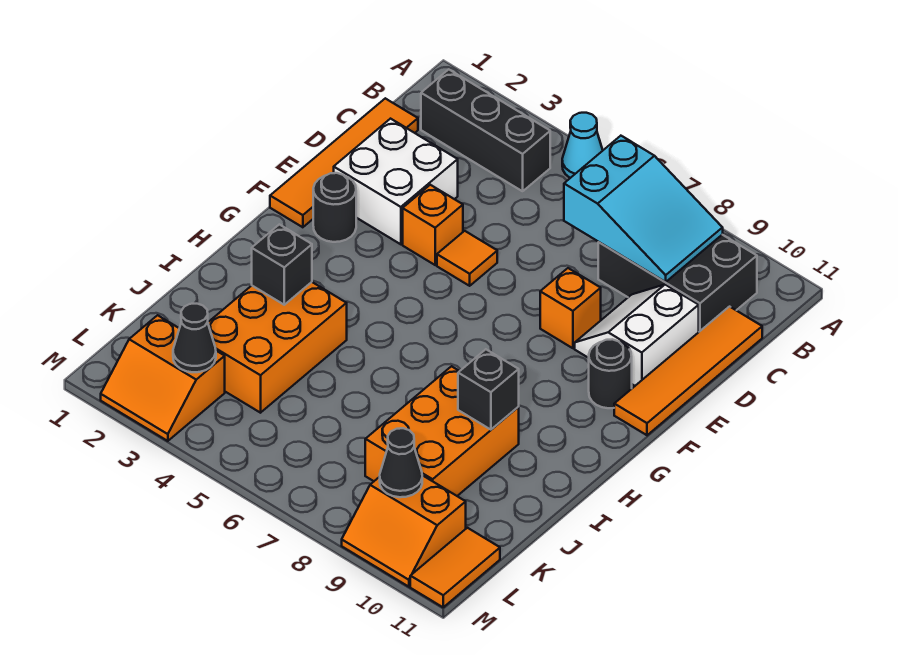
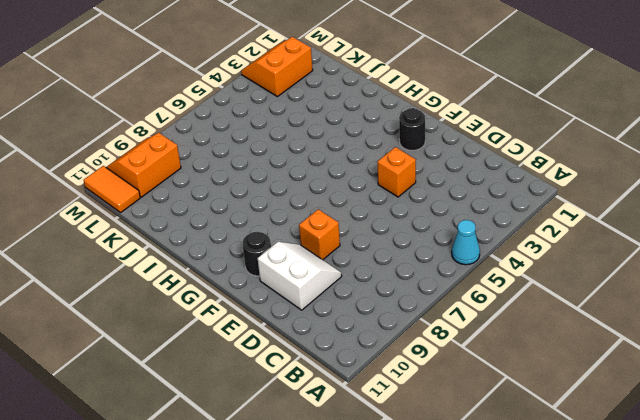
none -> black brick B2:B4 level 1
none -> black brick B8:C10 level 1
none -> orange tile C1:F1 level 1

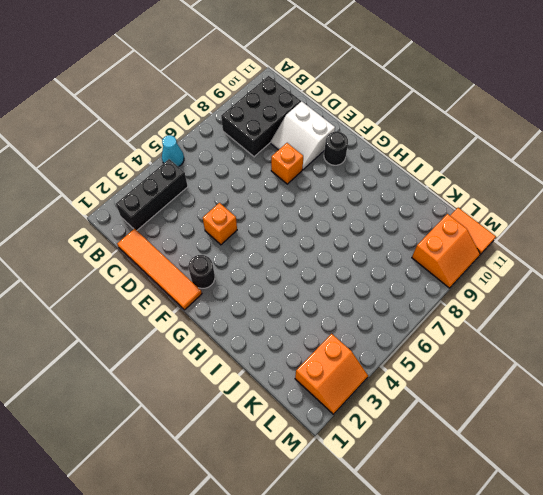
none -> orange tile C11:F11 level 1
none -> white brick D2:E3 level 1
none -> orange tile E5 level 1

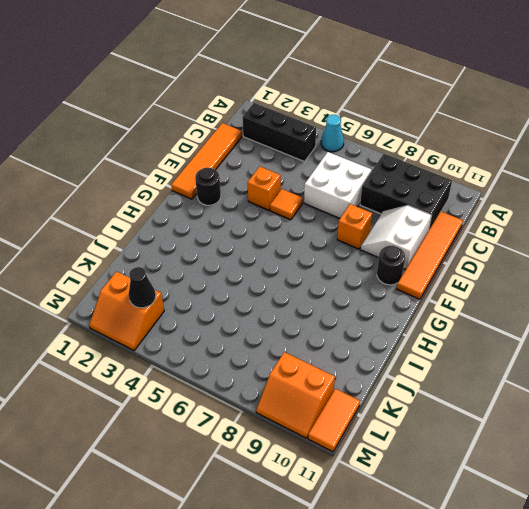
white brick C6:D7 level 1 -> white brick D2:E3 level 1
none -> orange brick I3:K4 level 1
none -> orange brick I8:K9 level 1
none -> cyan slope B7:C9 level 2 top 7

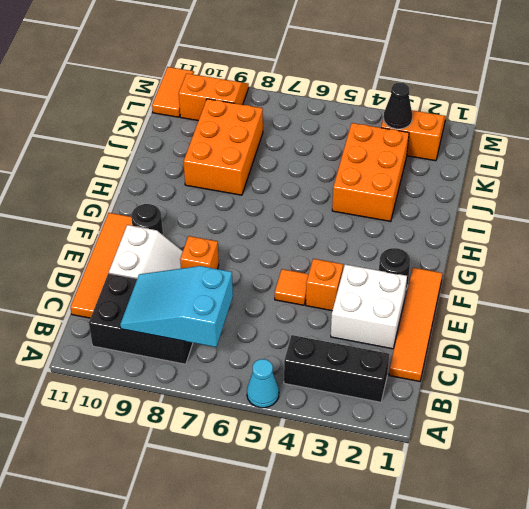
none -> black brick I3 level 2
none -> black brick I9 level 2
none -> black cone L9 level 2

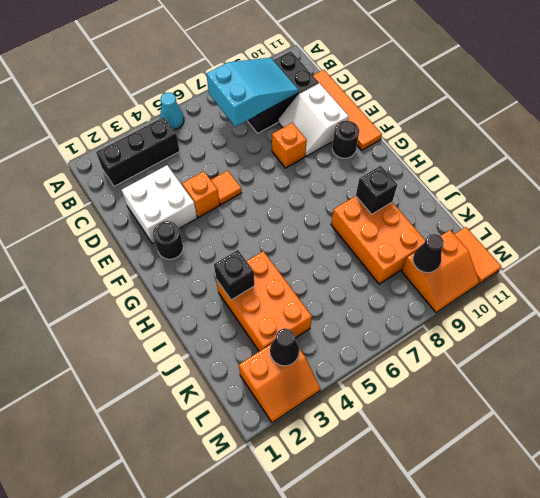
none -> orange tile C1:F1 level 1

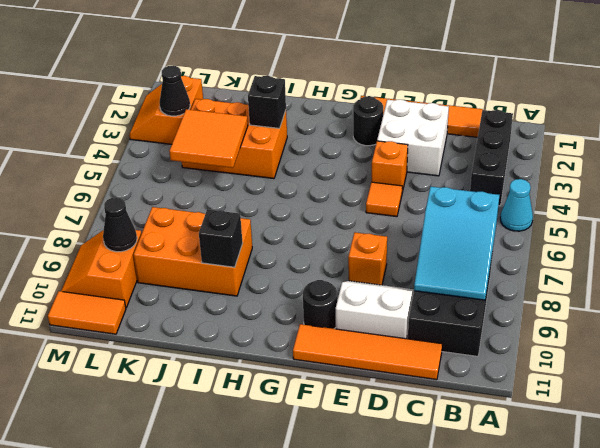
orange tile J4:K5 level 2 -> none

